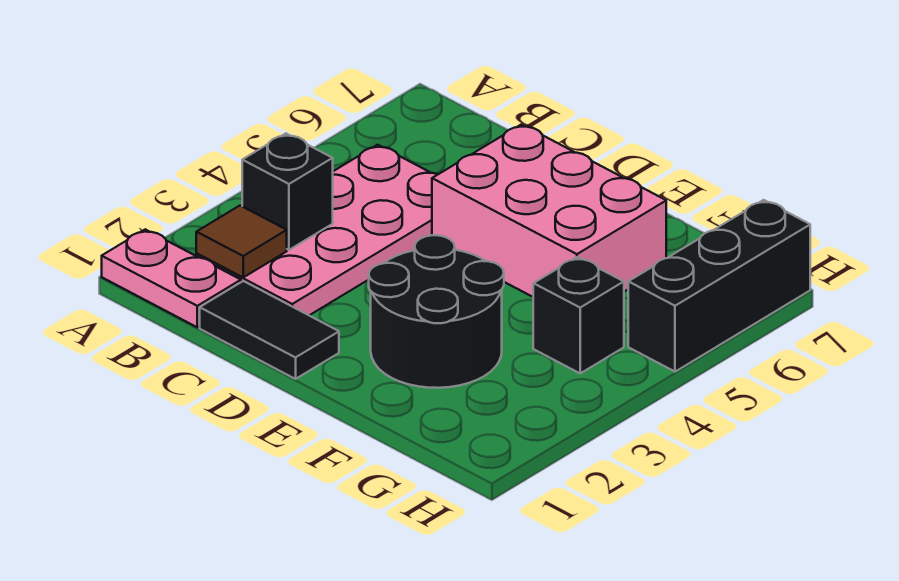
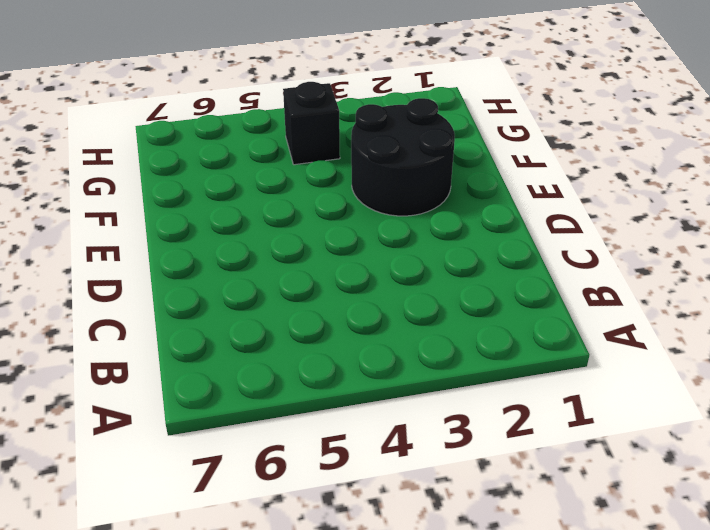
none -> pink plate A1:B1 level 1
none -> pink plate B2:C5 level 1

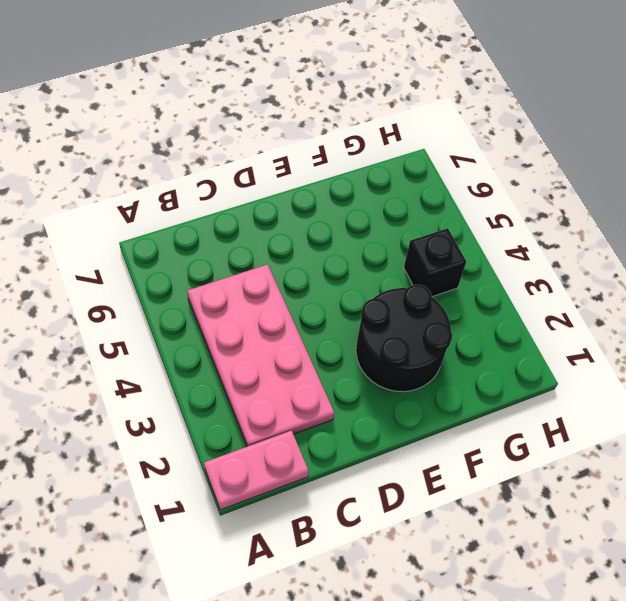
none -> black tile C1:D1 level 1
none -> pink brick D5:F6 level 1

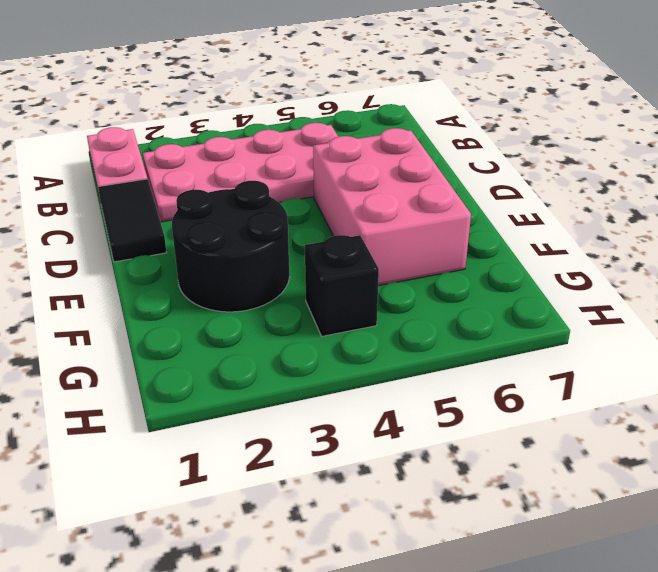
none -> black brick H5:H7 level 1
none -> brown tile B2 level 2

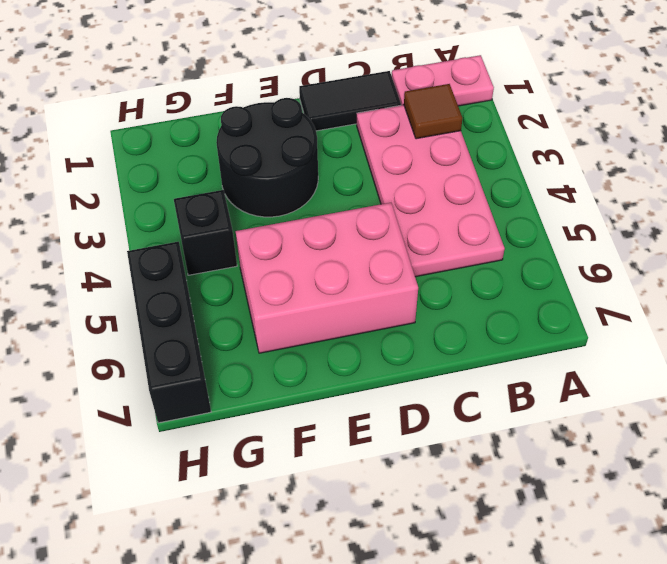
none -> black brick B3 level 2

